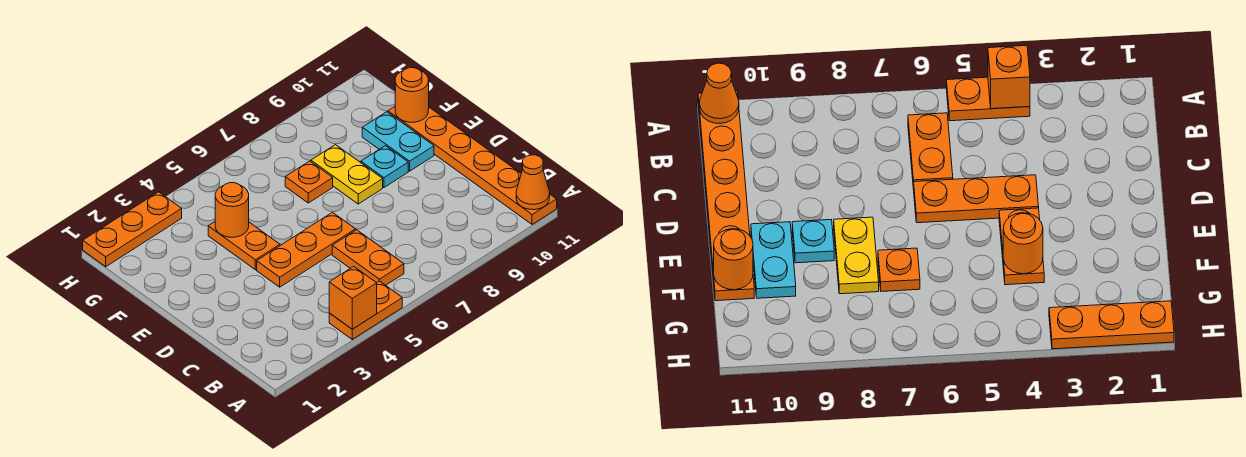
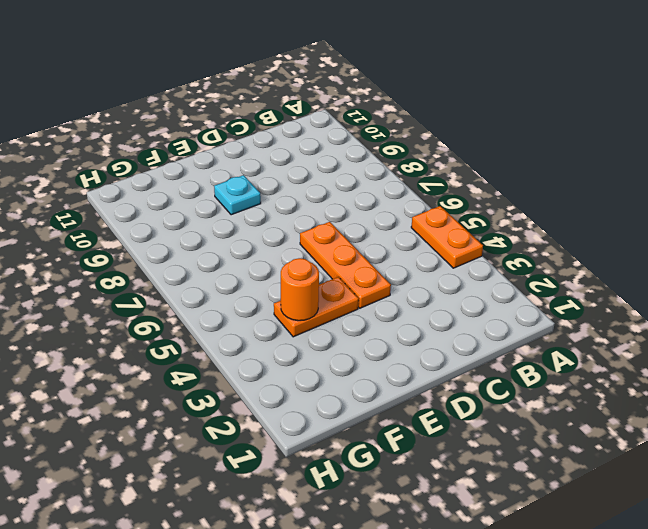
none -> orange plate A11:F11 level 1
none -> orange plate B6:C6 level 1
none -> yellow plate E8:F8 level 1

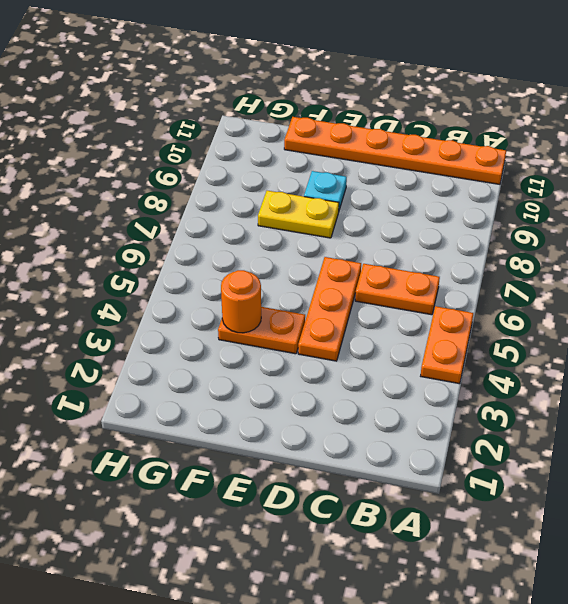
none -> cyan plate E10:F10 level 1
none -> orange plate F7 level 1
none -> orange plate H1:H3 level 1

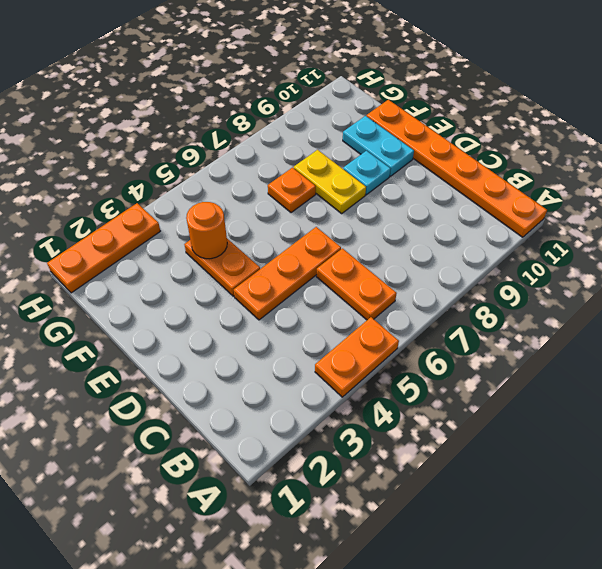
none -> orange brick A4 level 2
none -> orange cone A11 level 2
none -> orange round brick F11 level 2

